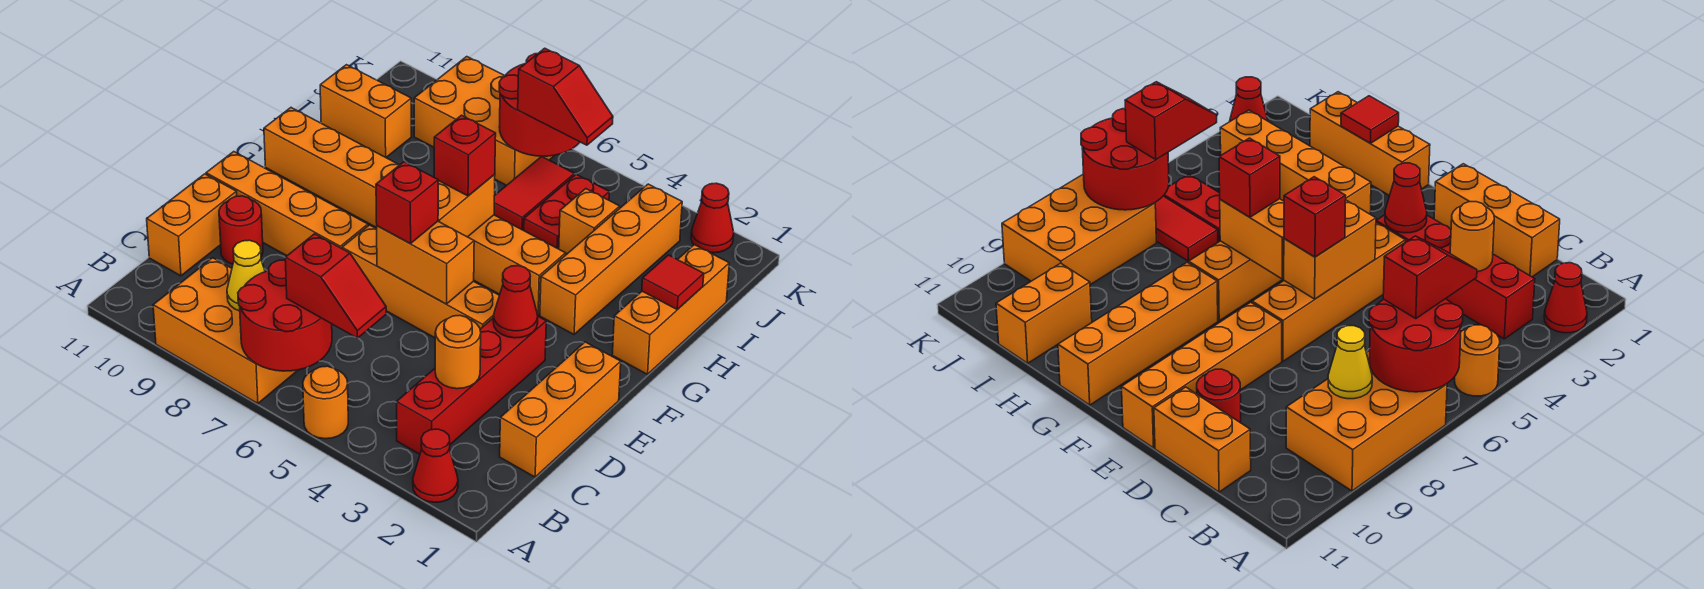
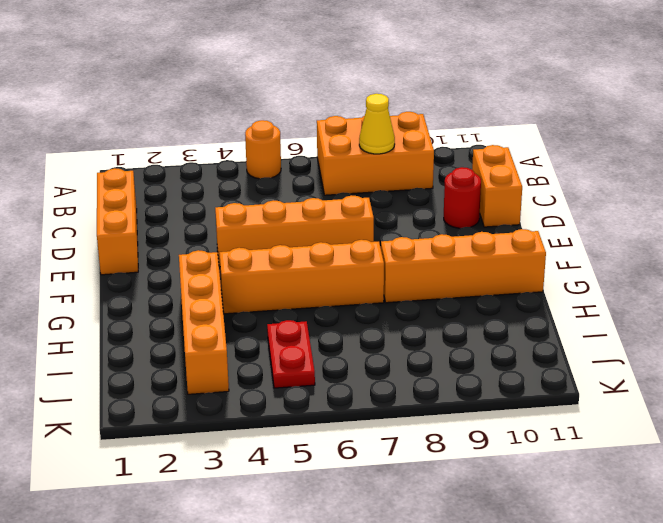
none -> red cone A2 level 1
none -> red brick B3:E3 level 1
none -> orange brick E8:E11 level 1
none -> orange brick G1:I1 level 1

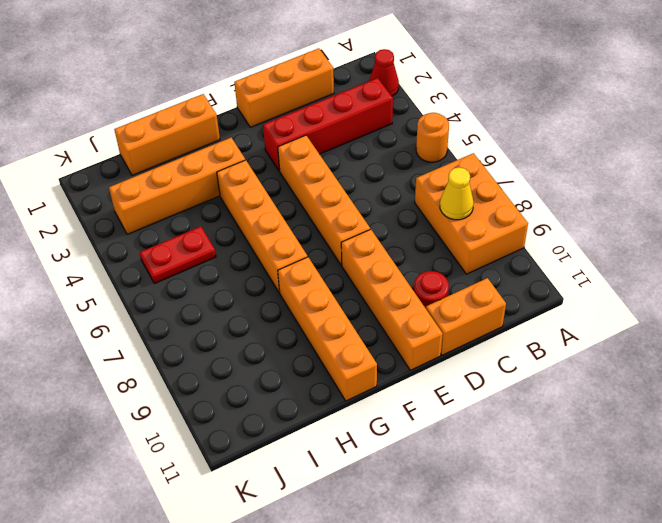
none -> orange brick I4 level 1
none -> red tile I6:J6 level 1
none -> orange brick I10:I11 level 1
none -> orange brick J7:K9 level 1

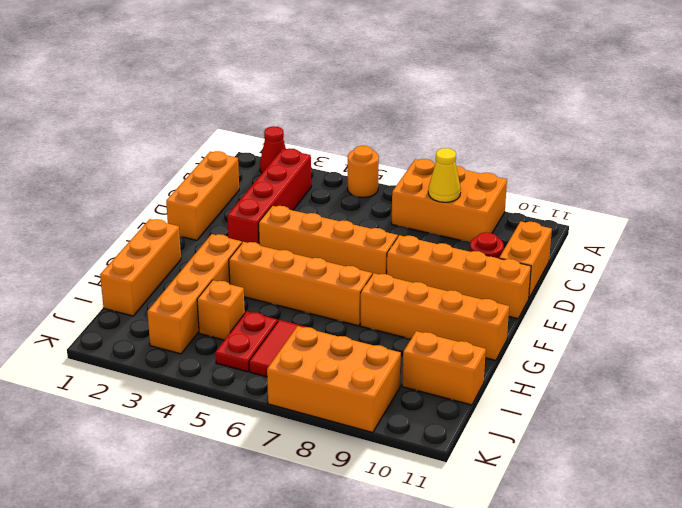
none -> red cone K2 level 1
none -> red round brick A6:B7 level 2
none -> orange round brick C3 level 2
none -> red cone E3 level 2

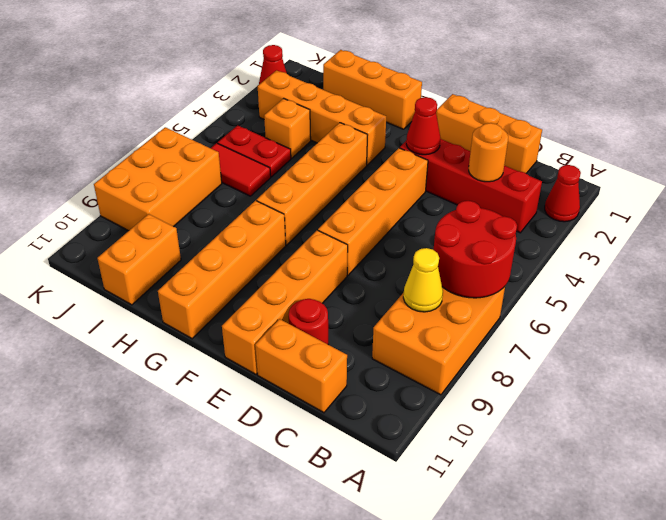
none -> orange round brick A5 level 1
none -> orange brick E5:E6 level 2
none -> orange brick F6:G6 level 2
none -> red tile H1 level 2

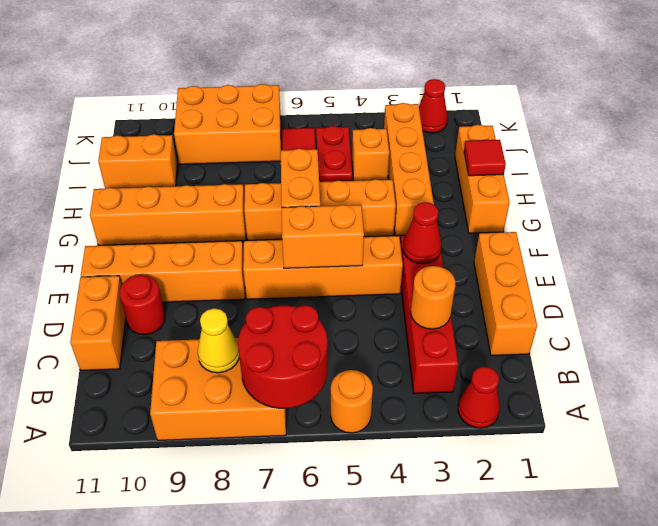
none -> red round brick J6:K7 level 2
none -> red slope B5:B6 level 3 top 6
none -> red brick E6 level 3
none -> red brick G6 level 3

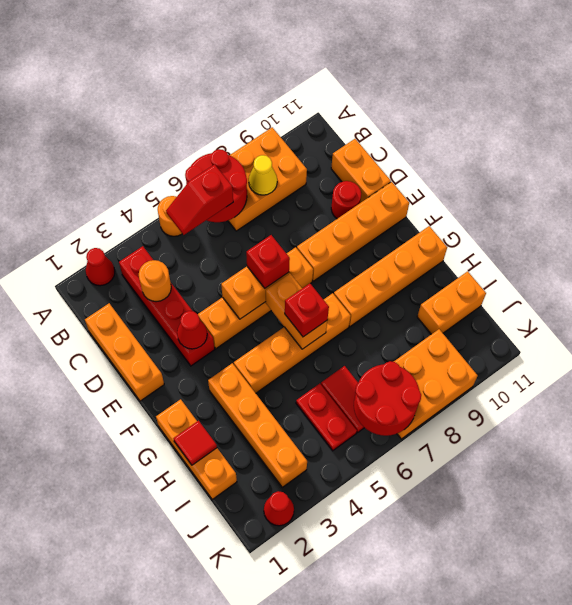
none -> orange brick I4 level 1
none -> red slope J5:J6 level 3 top 6

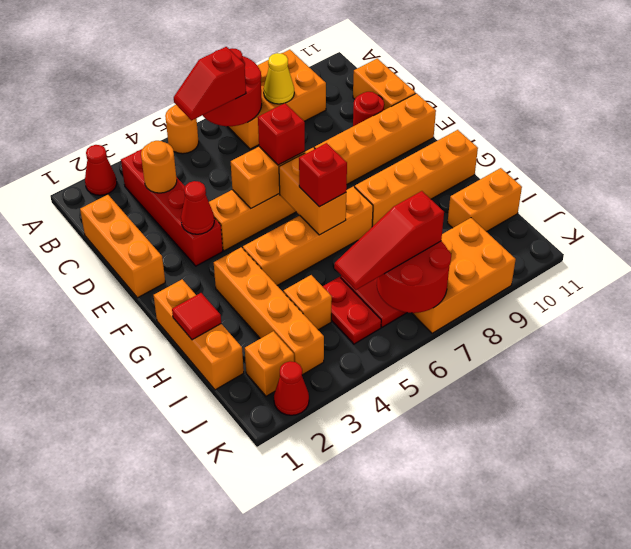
orange brick J2 level 1 -> none
red slope J5:J7 level 3 top 7 -> red slope J5:J6 level 3 top 6

